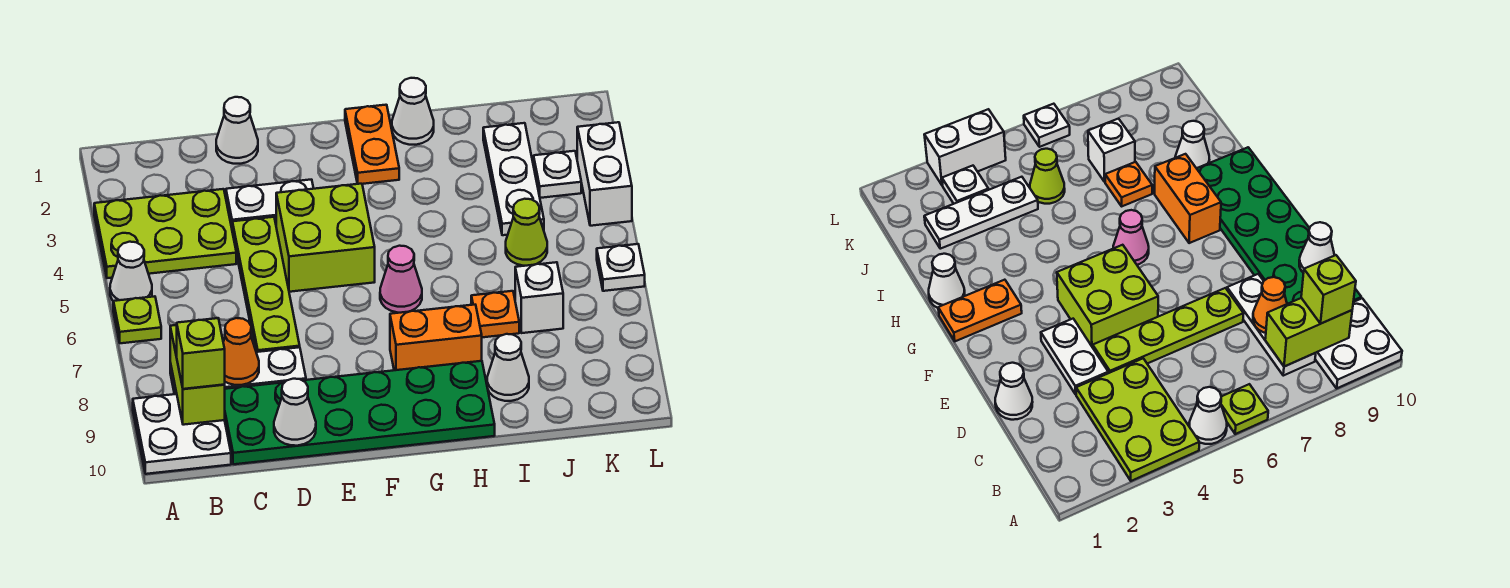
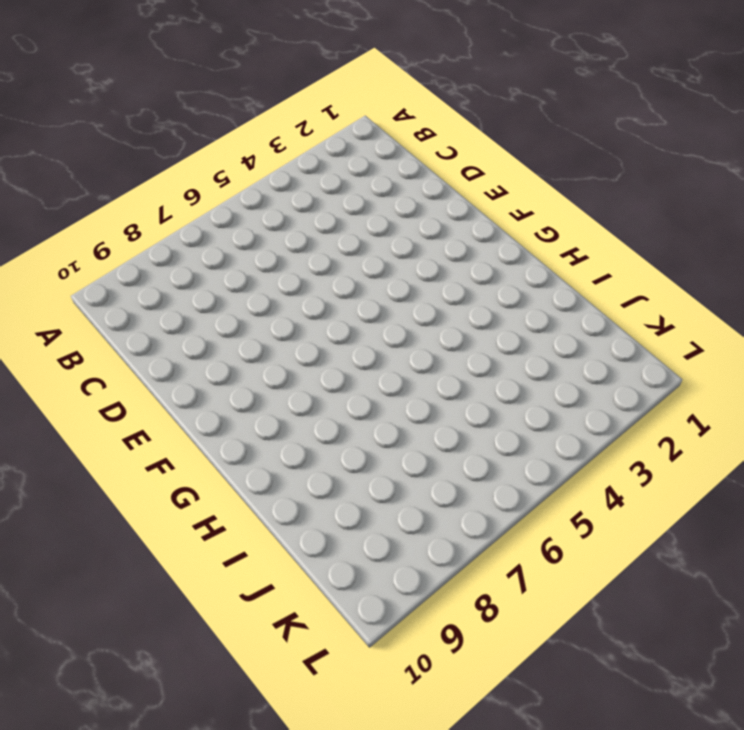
none -> lime plate A3:C4 level 1
none -> white cone A5 level 1
none -> lime plate A6 level 1

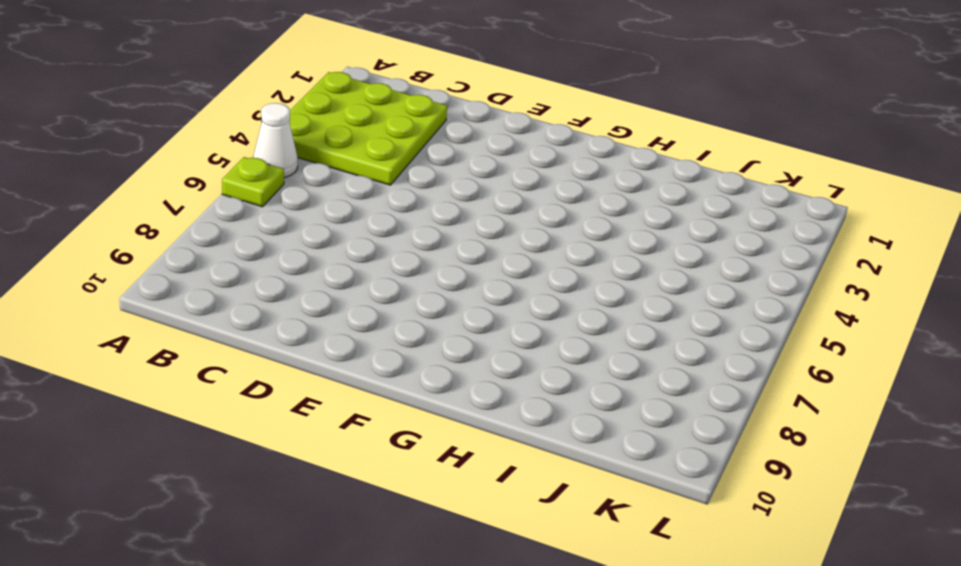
lime plate A2:C4 level 1 -> lime plate A3:C4 level 1
none -> white plate A9:B10 level 1
none -> white plate B8:D8 level 1
none -> green plate C9:H10 level 1

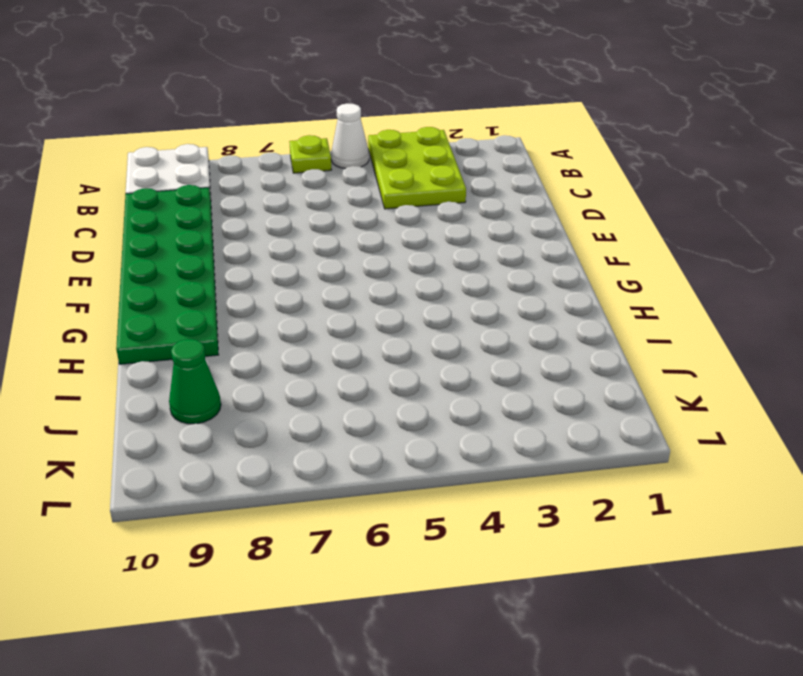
green cone J9 level 1 -> none
none -> white plate B8:D8 level 1
none -> white cone D1 level 1
none -> white plate D3:E3 level 1

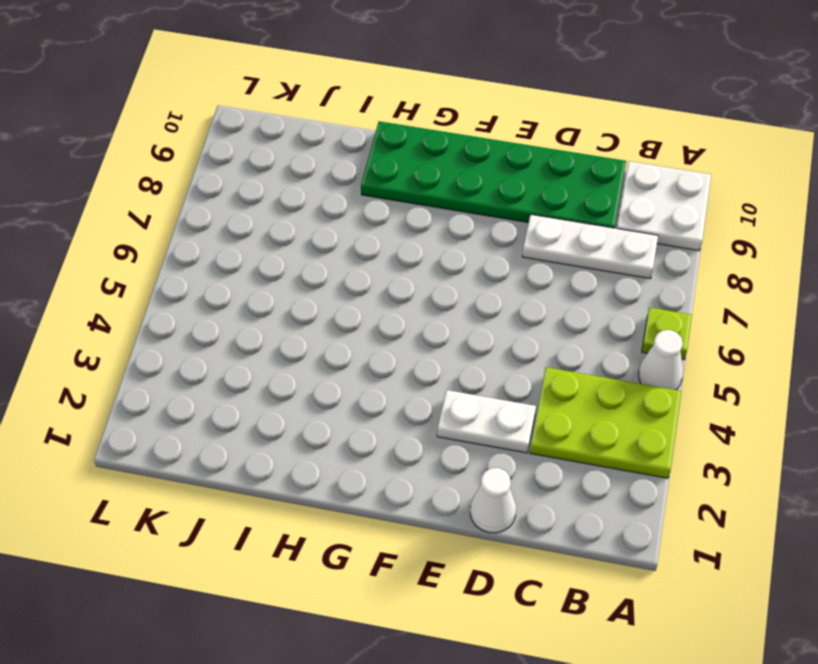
none -> lime plate D4:D7 level 1
none -> lime brick E4:F5 level 1
none -> orange plate G1:G2 level 1

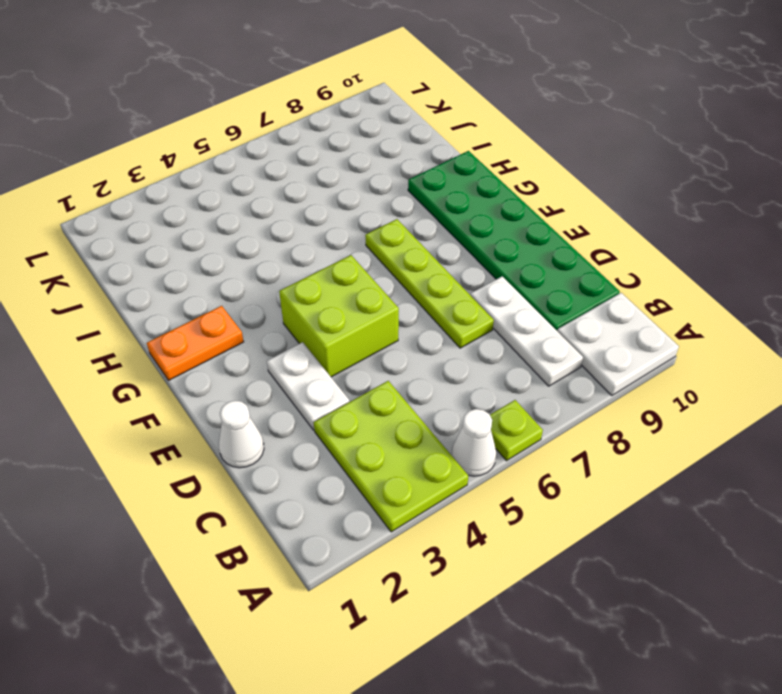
lime plate D7:G7 level 1 -> lime plate D4:D7 level 1
none -> pink cone G6 level 1
none -> orange brick G8:H8 level 1
none -> white cone H1 level 1

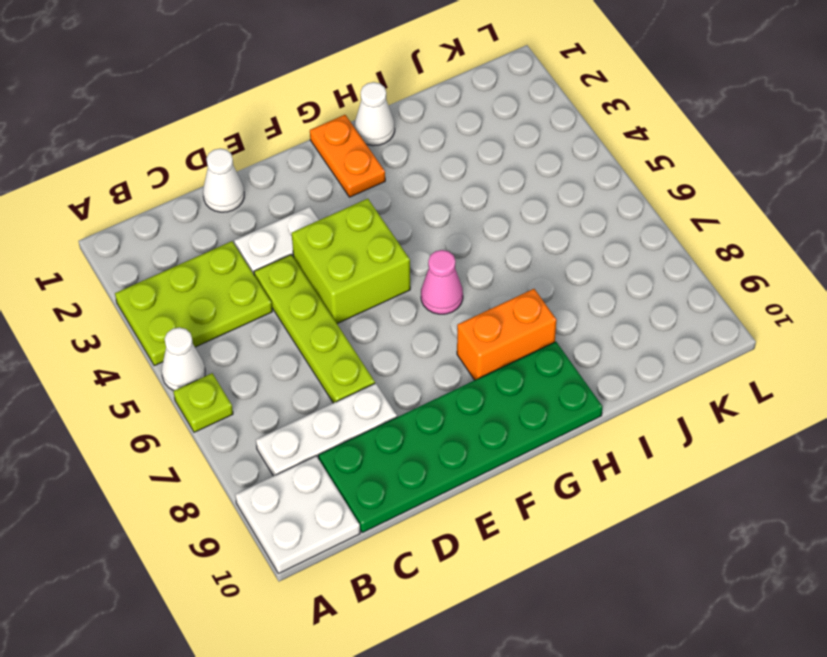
none -> orange plate I7 level 1
none -> white cone I9 level 1
none -> white plate J2:J4 level 1

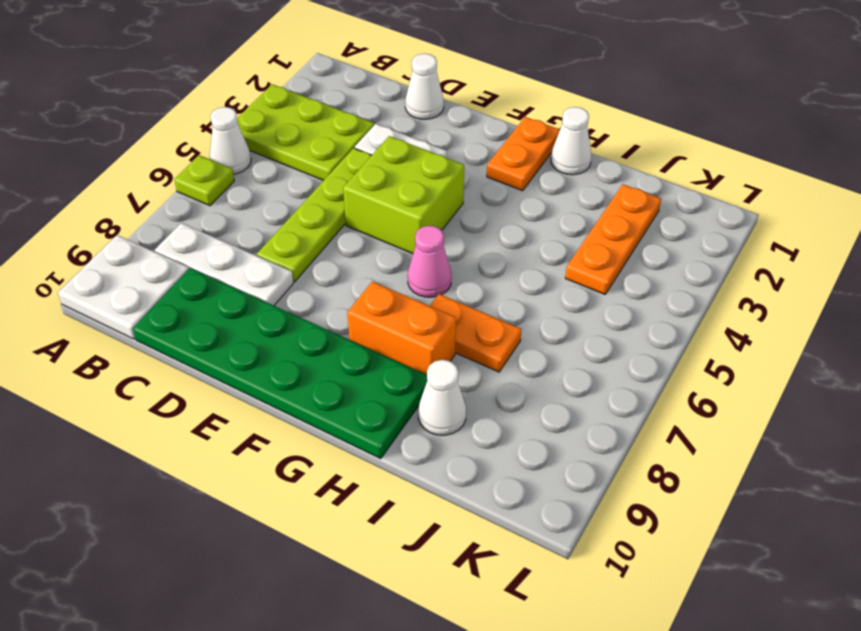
orange plate H7:I7 level 1 -> orange plate I7 level 1
orange plate J2:J4 level 1 -> white plate J2:J4 level 1
none -> lime cone J5 level 1
none -> white brick J7 level 1
none -> white plate K3 level 1

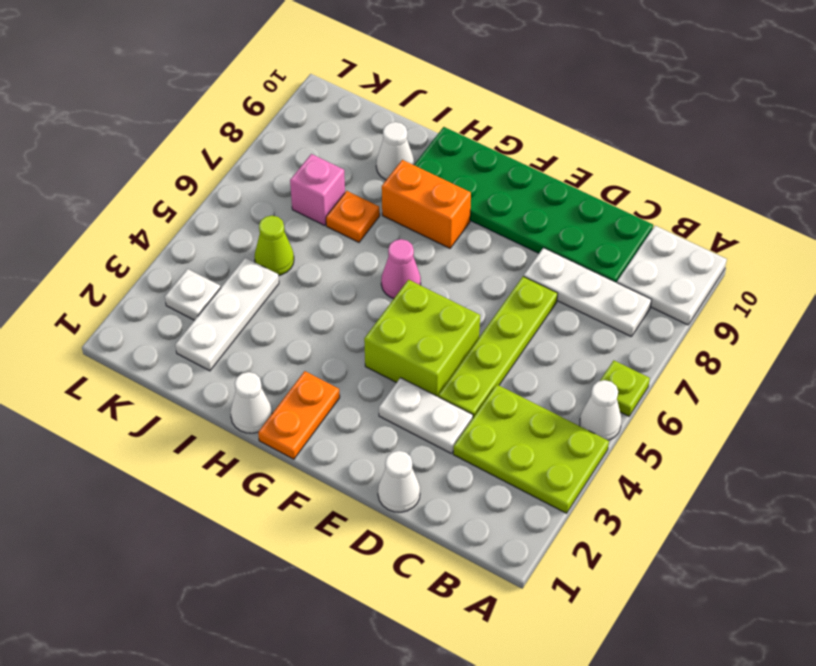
pink brick J7 level 1 -> white brick J7 level 1
none -> white brick L3:L4 level 1
none -> white plate L6 level 1
none -> lime brick B8:B9 level 2

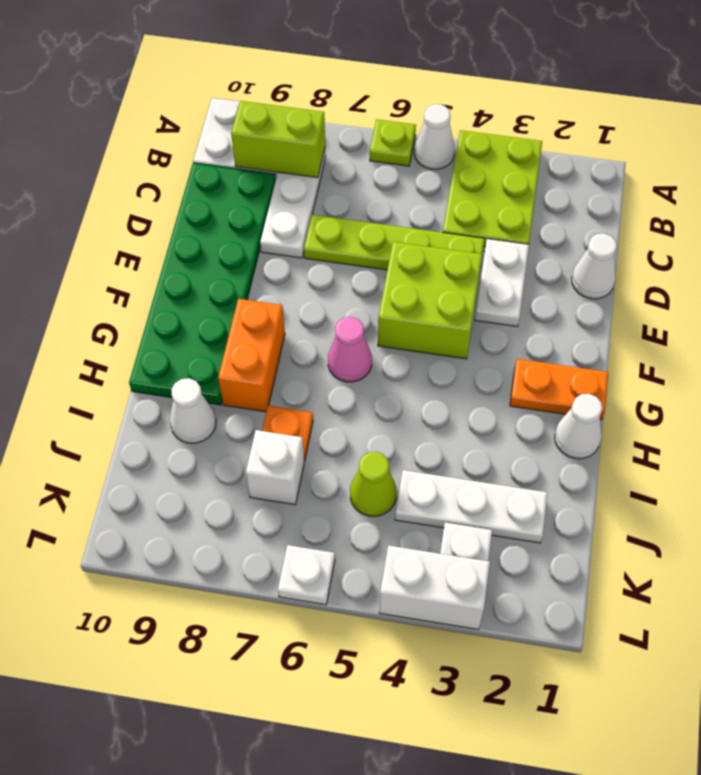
none -> orange cone C8 level 2
none -> white cone D10 level 2
none -> lime brick B9 level 3

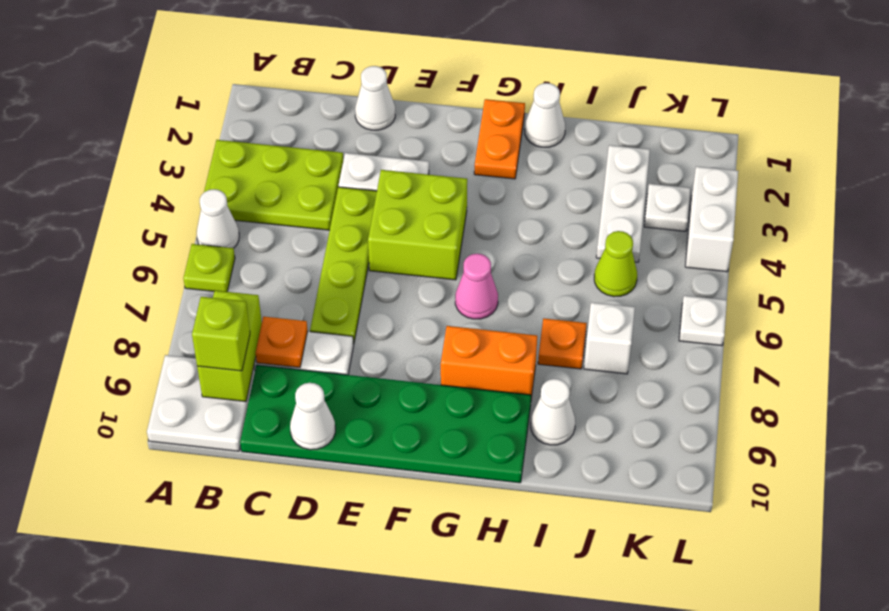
orange plate C8 level 2 -> orange cone C8 level 2

